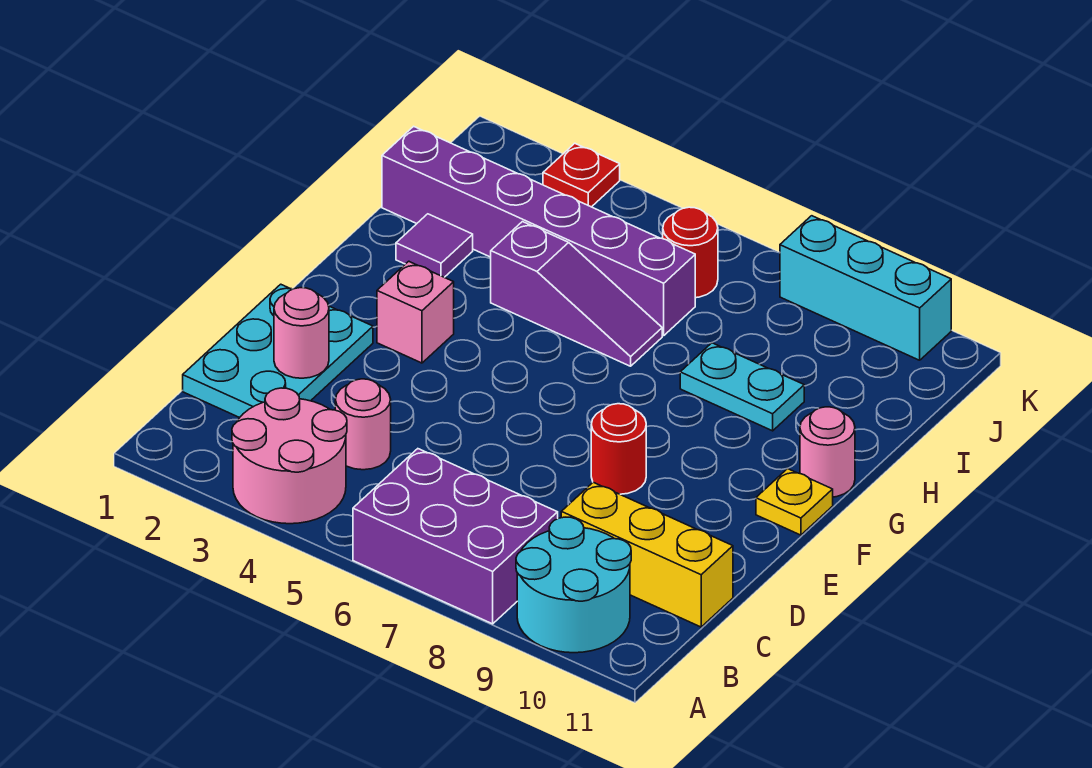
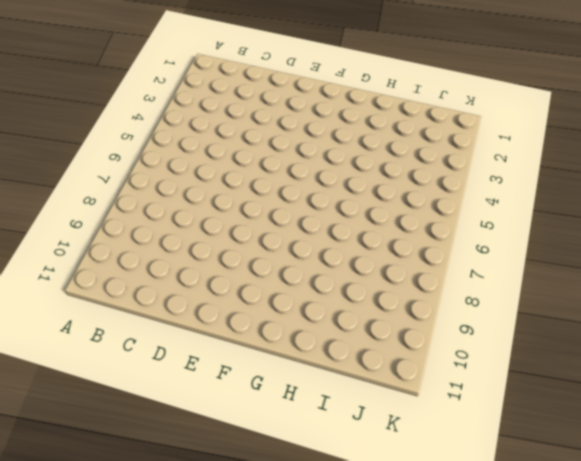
none -> pink round brick A3:B4 level 1
none -> purple brick A6:B8 level 1
none -> cyan round brick A9:B10 level 1

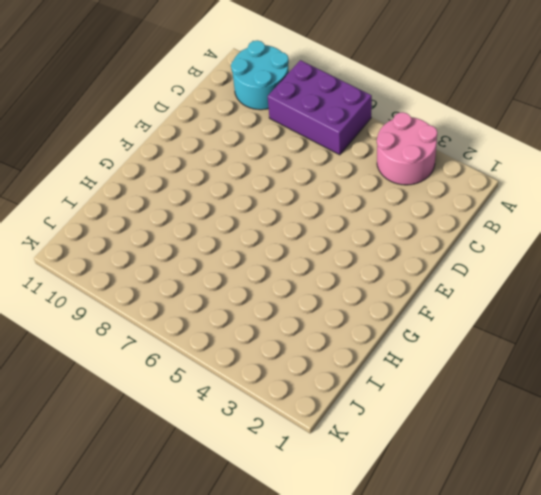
none -> cyan plate C1:E2 level 1
none -> pink round brick C4 level 1
none -> yellow brick C9:C11 level 1

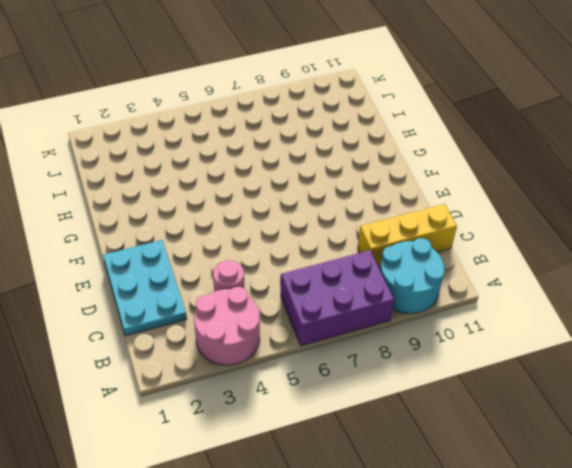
none -> red round brick E8 level 1
none -> pink brick F3 level 1
none -> yellow plate F11 level 1

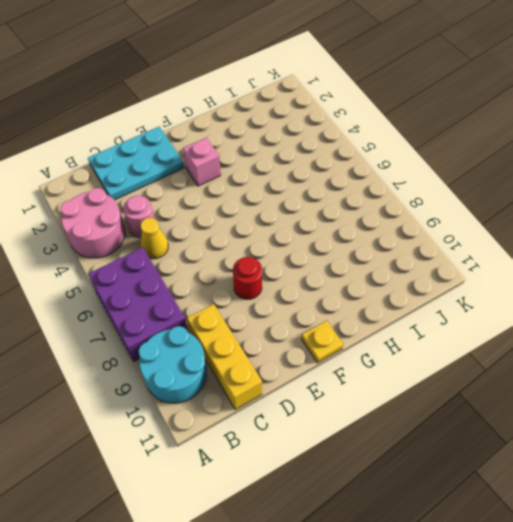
yellow cone C5 level 1 -> none
none -> pink round brick G11 level 1
none -> purple tile H2 level 1
none -> purple slope H4:H6 level 1 top 4

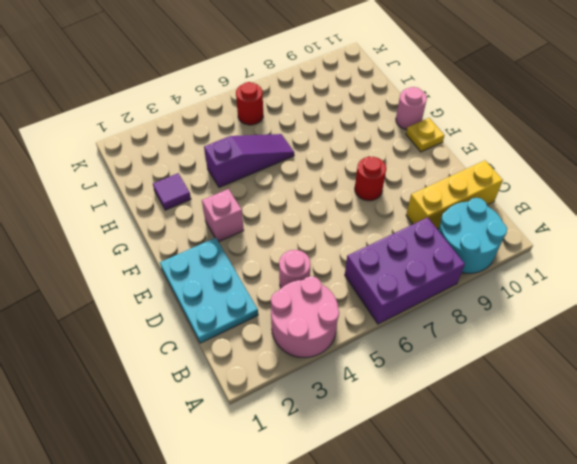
none -> cyan plate H8:H9 level 1
none -> purple brick I1:I6 level 1
none -> red plate K3 level 1

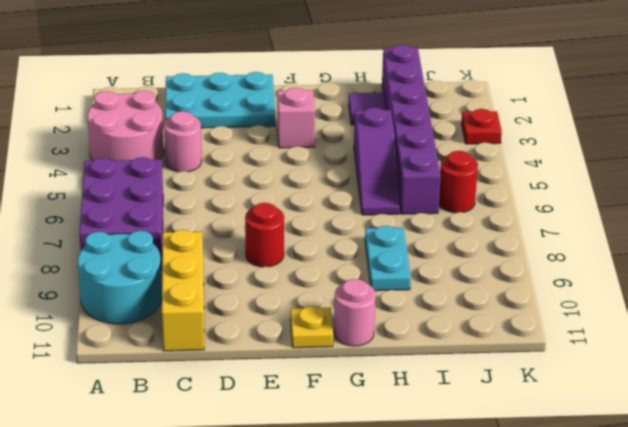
none -> cyan brick K8:K10 level 1
none -> pink round brick D2 level 2

